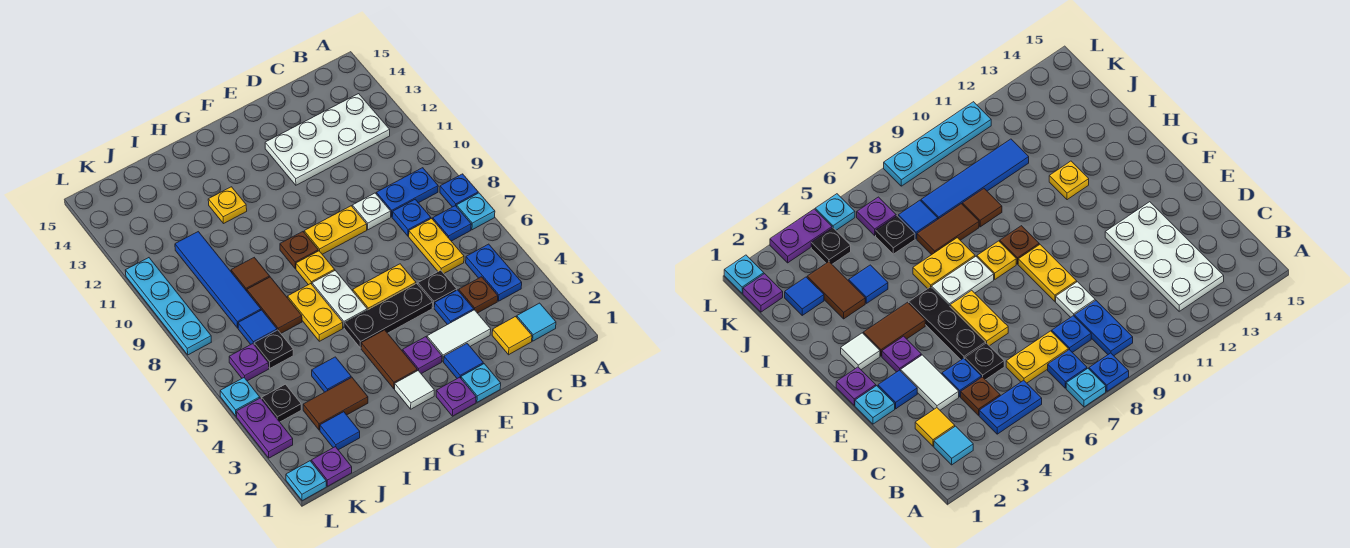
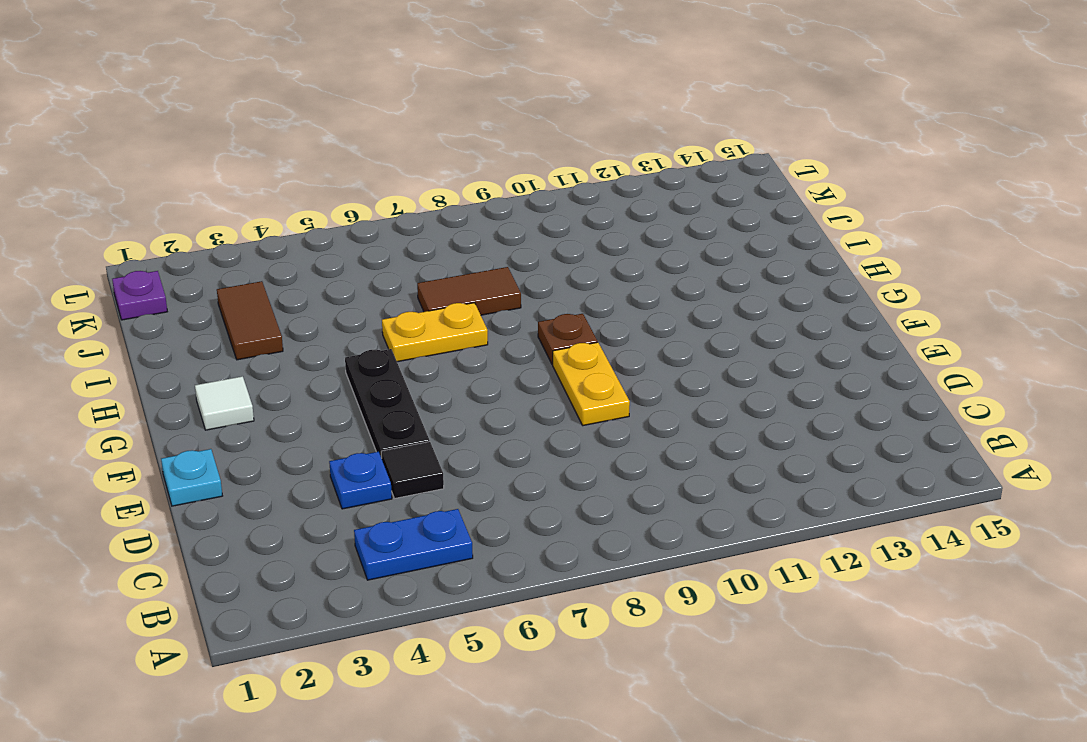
black tile D5 level 1 -> black plate D5 level 1
none -> cyan plate A7 level 1
none -> blue plate A8 level 1
none -> cyan tile B2 level 1
none -> blue plate B7 level 1

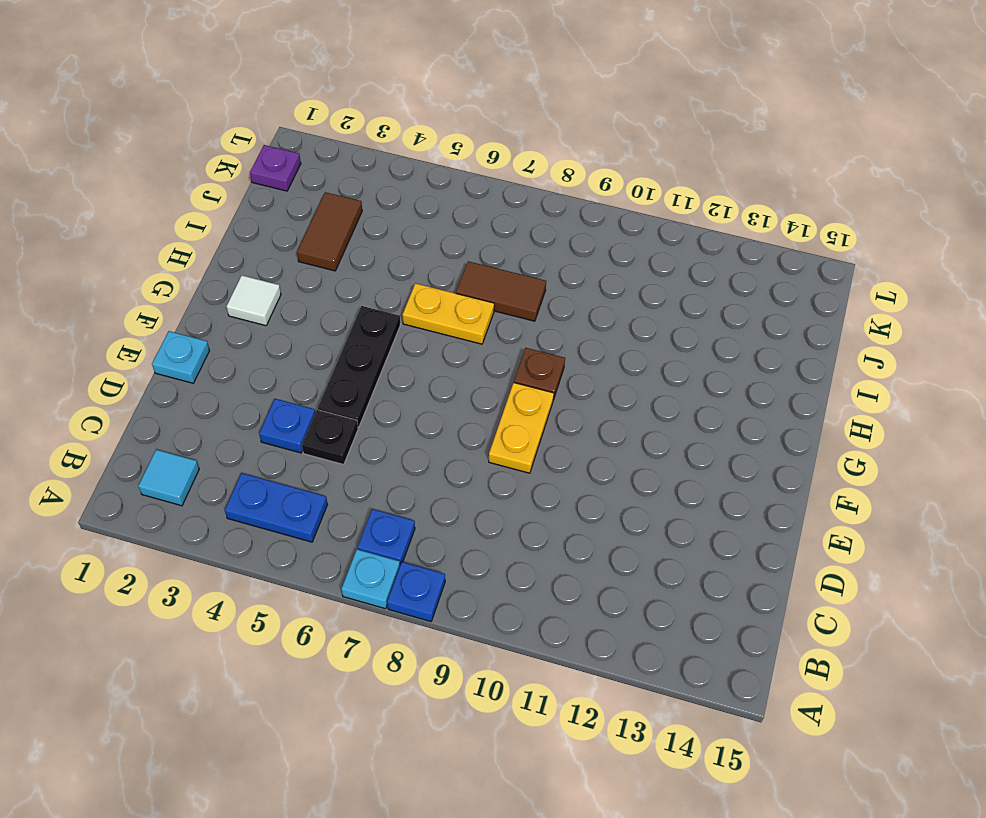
none -> blue plate B9:C9 level 1
none -> white plate B12:E13 level 1
none -> yellow tile C2 level 1
none -> brown plate C4 level 1

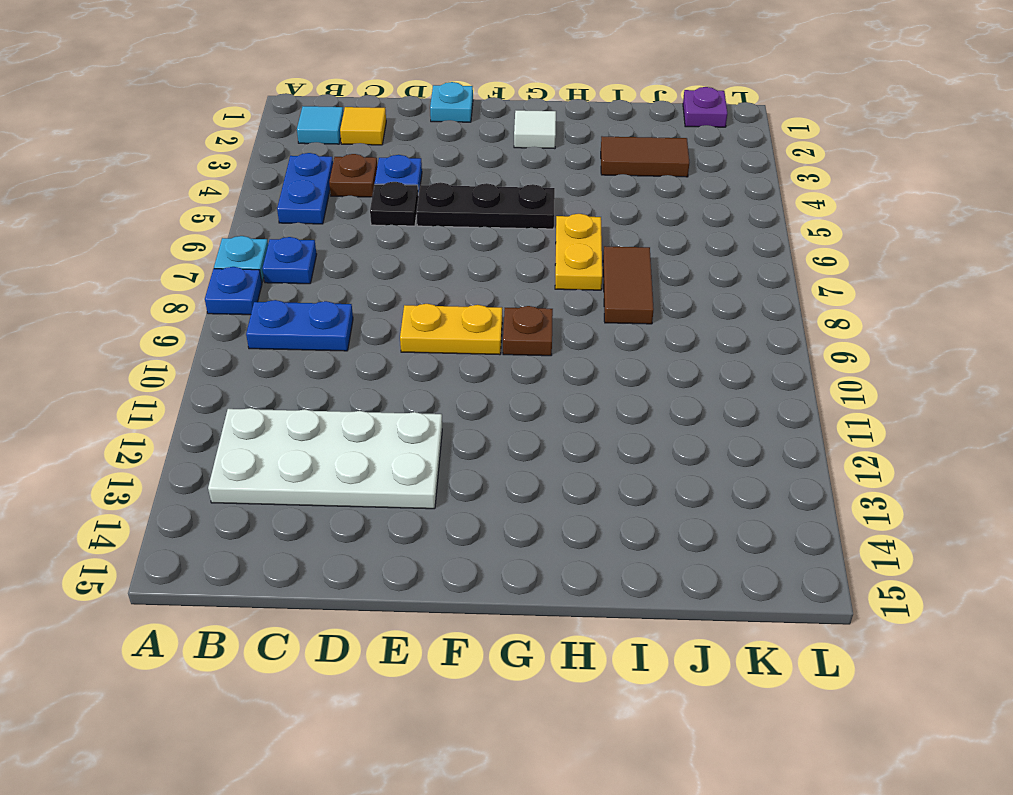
none -> yellow plate C6:C7 level 1
none -> blue plate C8 level 1
none -> white tile D3:E3 level 1
none -> white plate D9 level 1

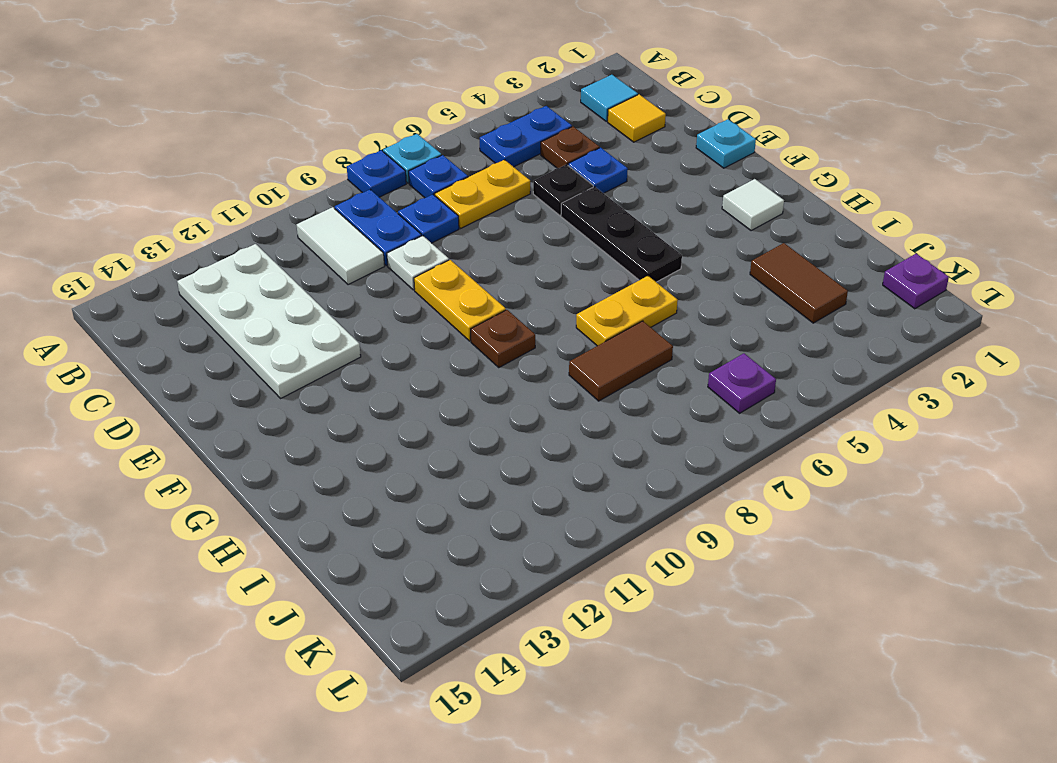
white tile B10:C10 level 1 -> white tile D3:E3 level 1
none -> blue tile E2 level 1
none -> yellow plate E6:F6 level 1
none -> purple plate F1 level 1
none -> purple plate F3 level 1

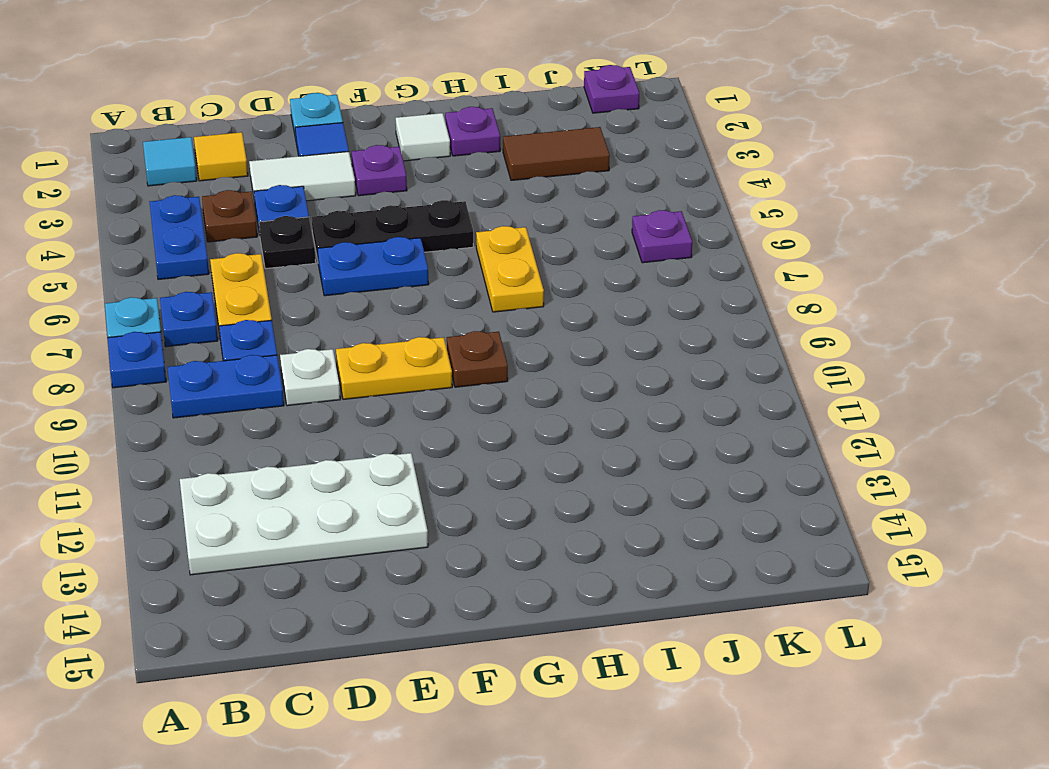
blue plate E6:F6 level 1 -> yellow plate E6:F6 level 1
purple plate H2 level 1 -> purple plate F1 level 1
none -> brown tile G3:G4 level 1
none -> white plate G6:G7 level 1
none -> yellow plate G8 level 1
none -> yellow plate H12 level 1

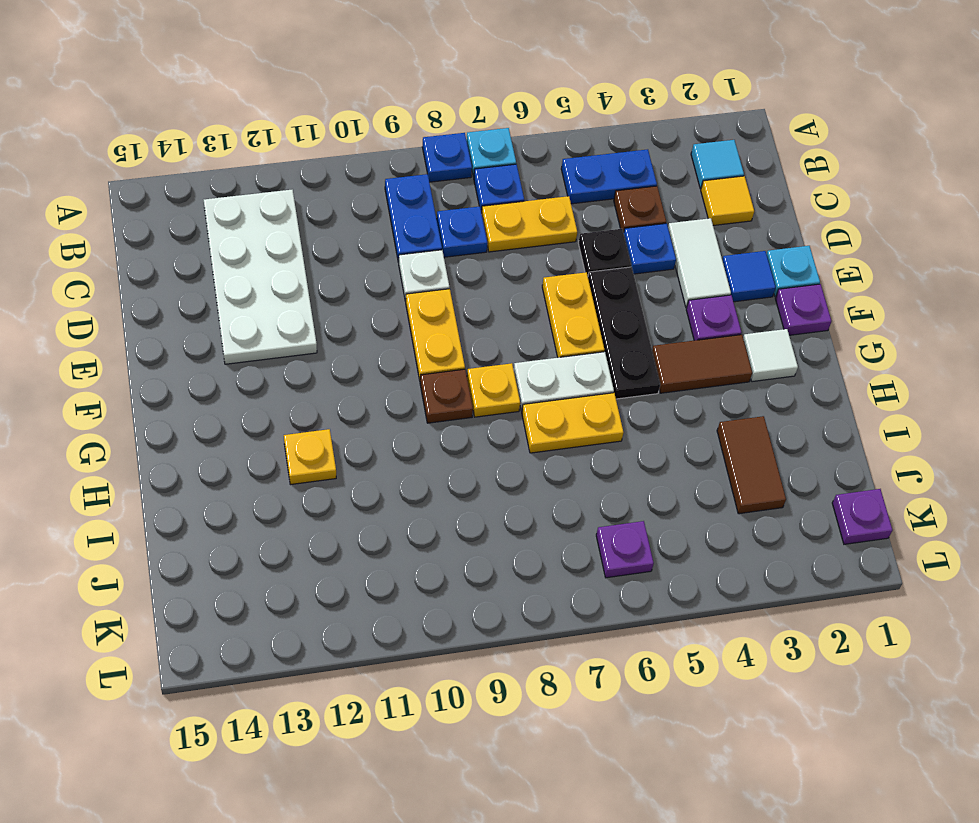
none -> blue tile I4 level 1
none -> brown tile I7:I8 level 1
none -> brown tile I9 level 1
none -> blue tile J2 level 1

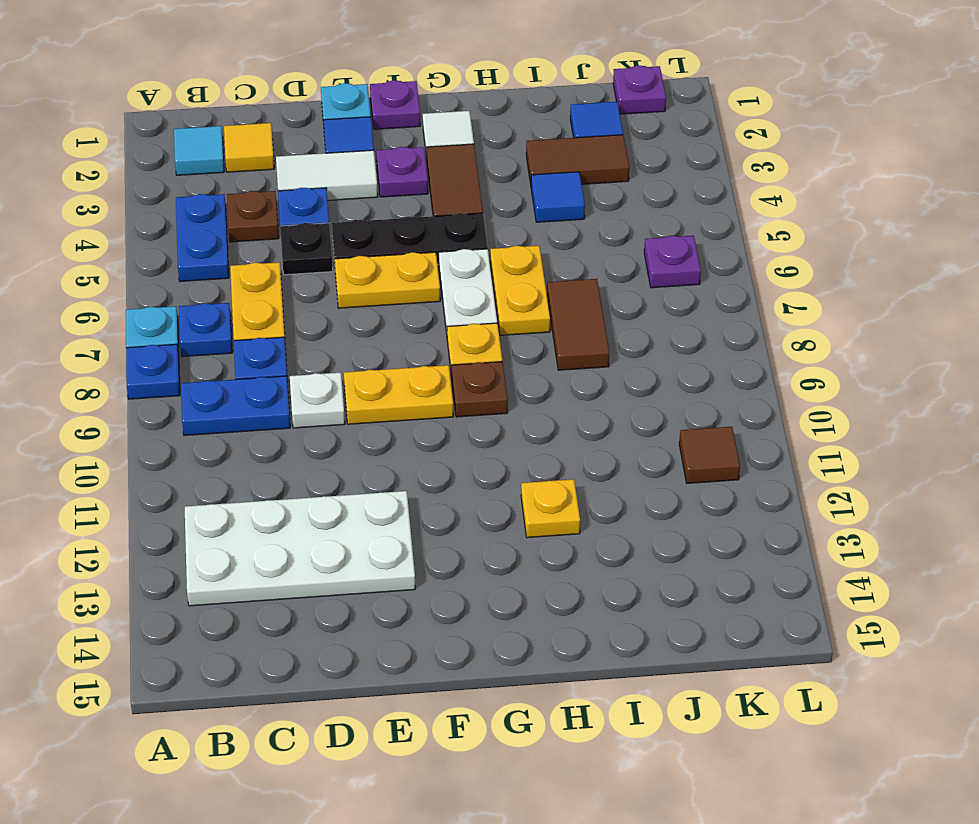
brown tile K11 level 1 -> brown tile I9 level 1
none -> black plate J6 level 1
none -> blue tile J7 level 1
none -> blue tile J8:J11 level 1
none -> black plate K4 level 1

